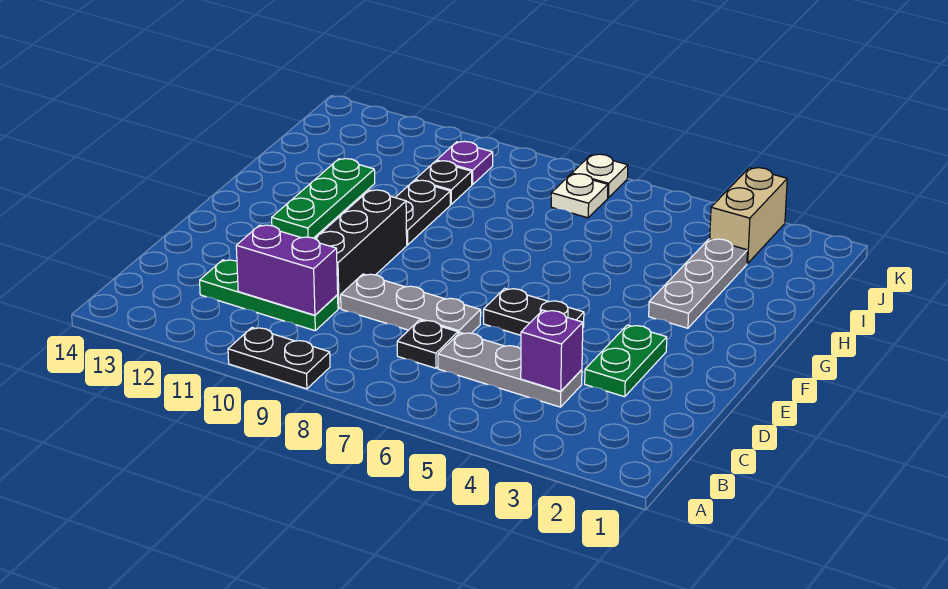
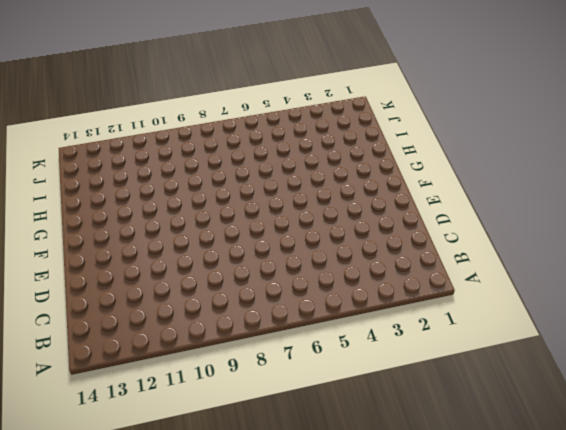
none -> black plate A9:A10 level 1
none -> grey plate C4:C6 level 1
none -> black plate C7 level 1

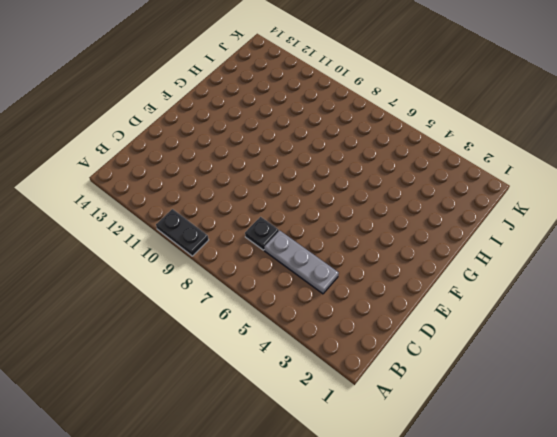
none -> green plate C10:C12 level 1
none -> green plate D3:E3 level 1
none -> grey plate D7:D9 level 1

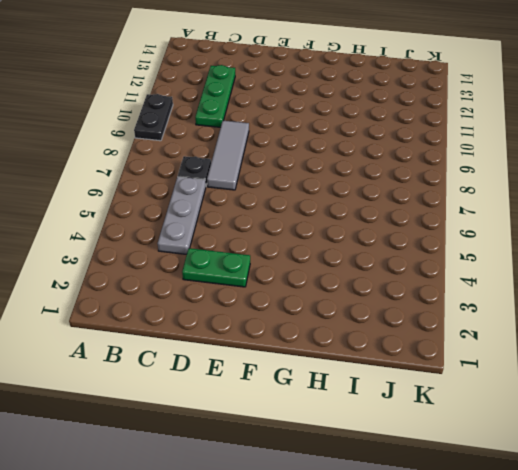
grey tile D7:D9 level 1 -> grey plate D7:D9 level 1
none -> black brick D10:F10 level 1
none -> black plate E5:E6 level 1
none -> green plate F12:H12 level 1

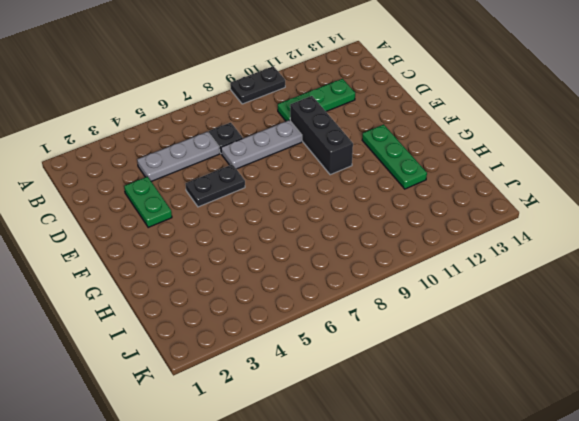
none -> grey plate G3:I3 level 1
none -> black plate G10:H10 level 1
none -> black plate I10 level 1

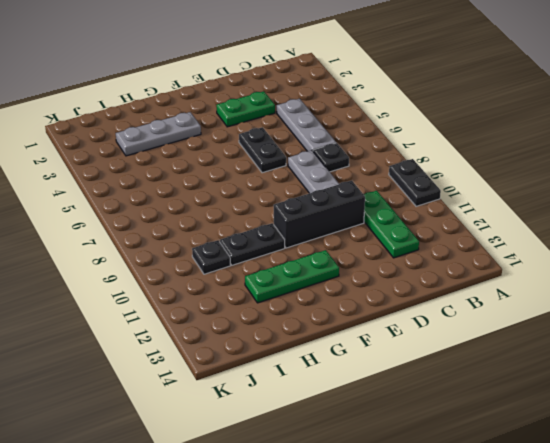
none -> tan brick J3:K3 level 1
none -> white plate J7 level 1
none -> purple plate J10 level 1

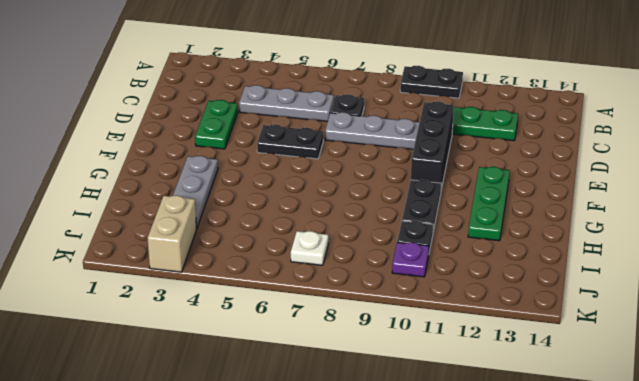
none -> white plate K7 level 1
none -> purple brick C4 level 2
none -> purple brick C10:C11 level 2

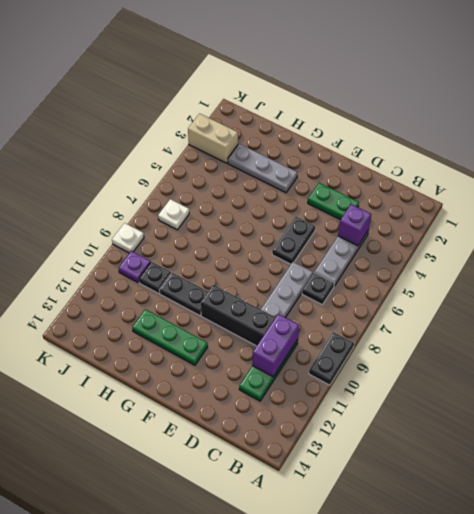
white plate K9 level 1 -> white plate K7 level 1

